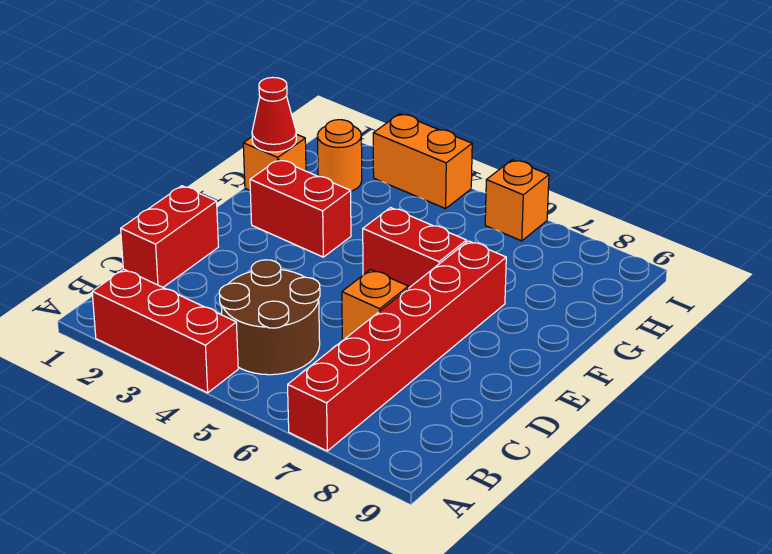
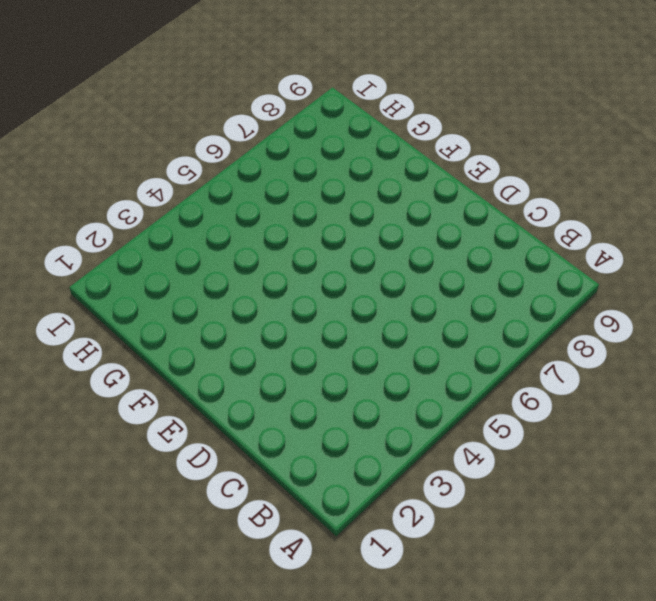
none -> red brick A2:A4 level 1
none -> red brick A7:F7 level 1
none -> brown round brick B4:C5 level 1

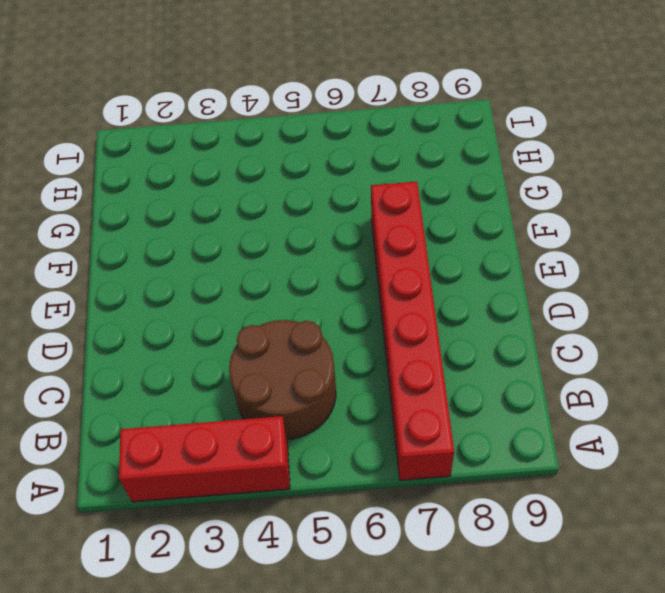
none -> red brick C1:D1 level 1
none -> orange brick D6 level 1
none -> red brick F2:F3 level 1

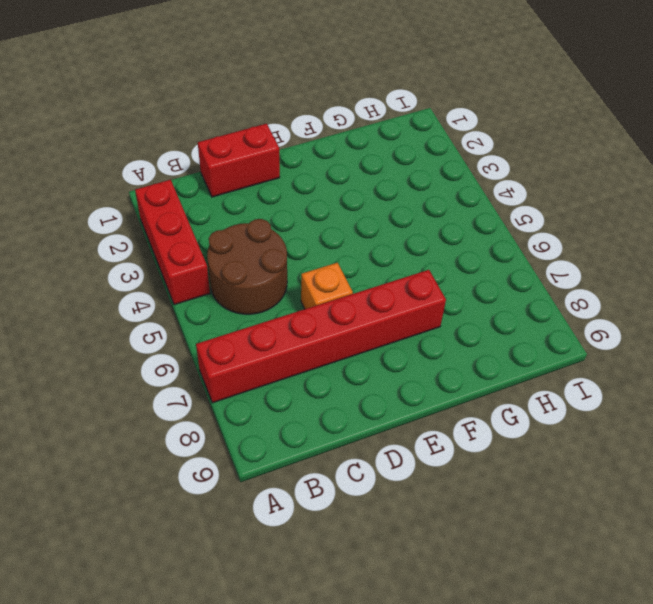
none -> red brick F2:F3 level 1
none -> red brick F5:F6 level 1
none -> orange brick G1 level 1

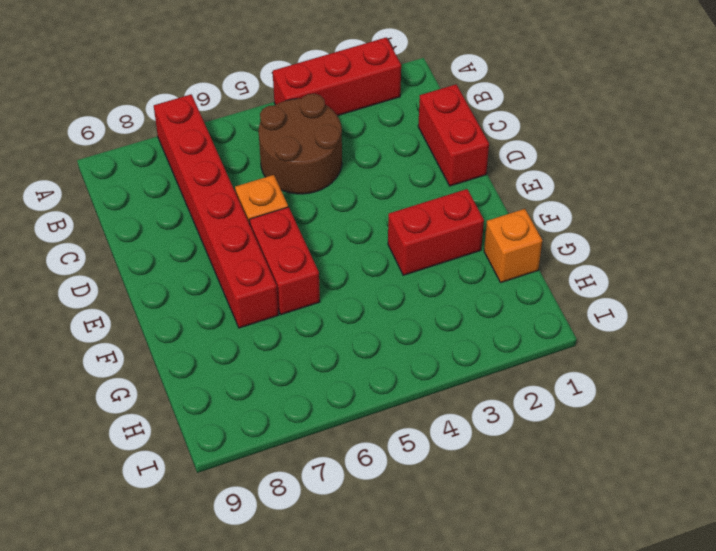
red brick E6:F6 level 1 -> red brick F5:F6 level 1
none -> orange round brick H2 level 1
none -> orange brick I3:I4 level 1
none -> orange brick I6 level 1

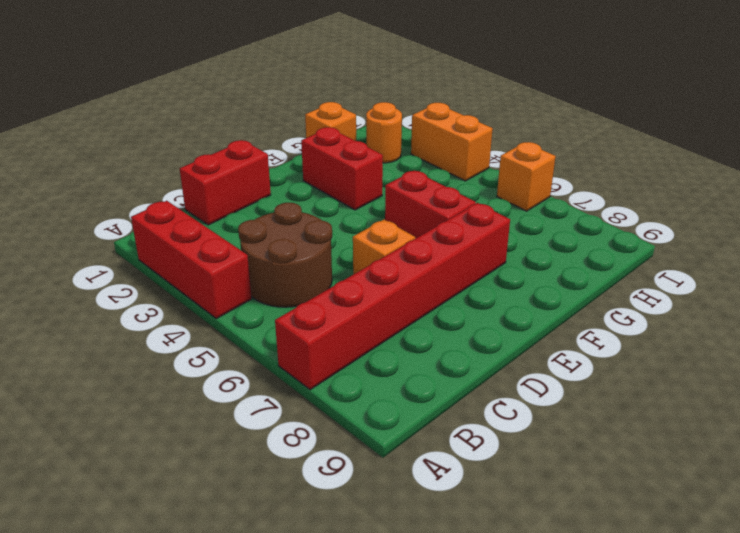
none -> red cone G1 level 2

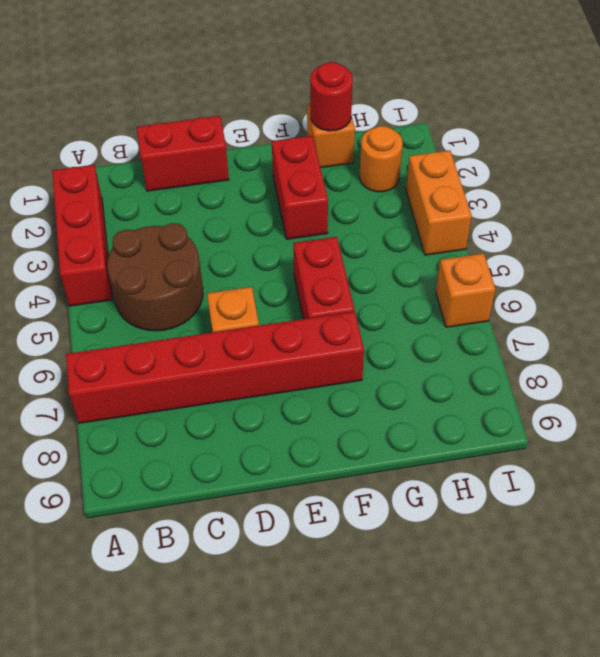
red round brick G1 level 2 -> red cone G1 level 2

